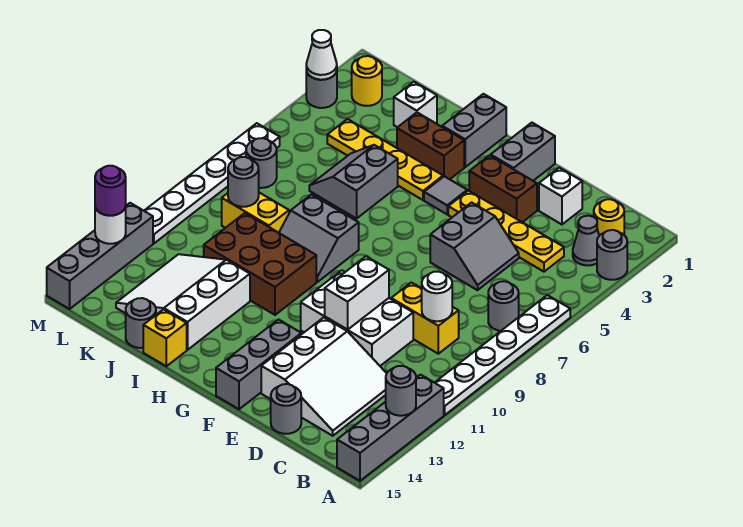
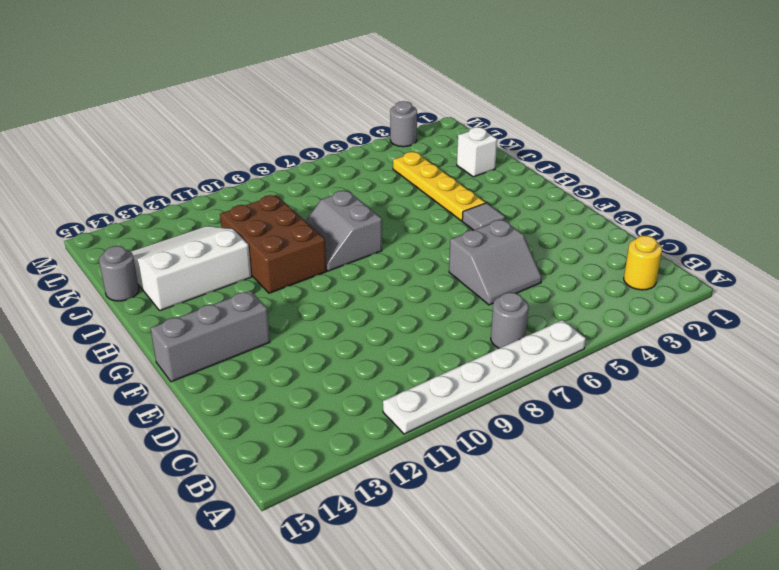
none -> grey round brick A3 level 1
none -> grey brick A12:A15 level 1
none -> grey cone B3 level 1
none -> yellow plate C4:F4 level 1

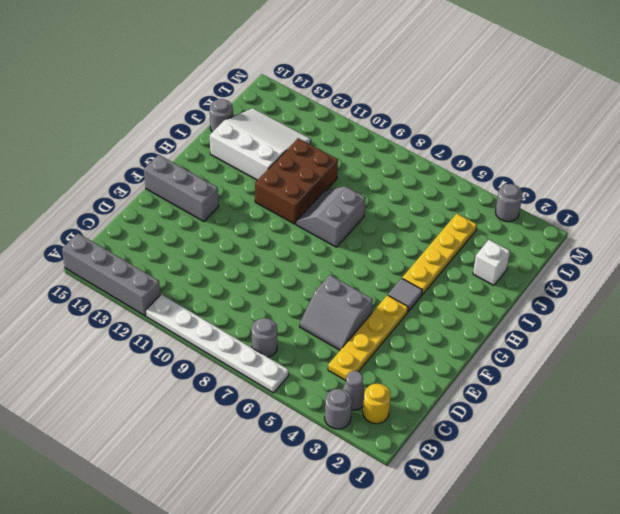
none -> yellow brick C9:D9 level 1
none -> white slope C12:E14 level 1 top E
none -> white brick D2 level 1
none -> white brick D10:F11 level 1

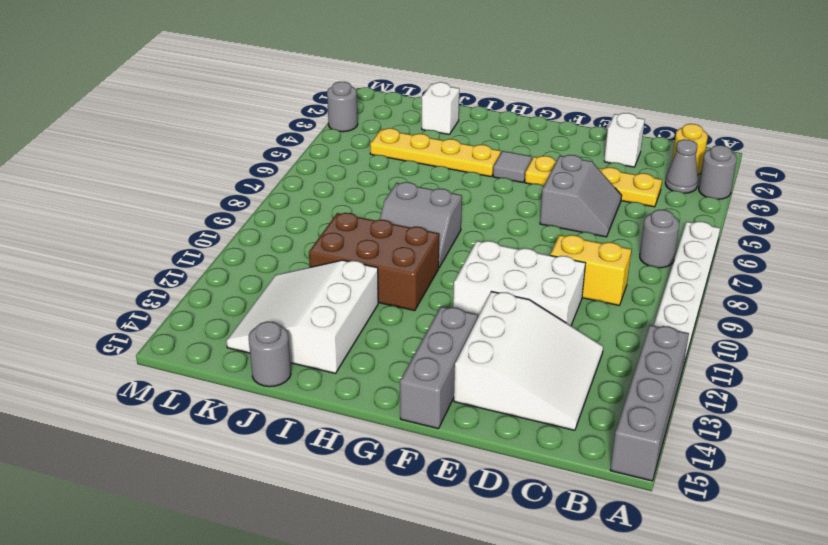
none -> grey round brick D15 level 1
none -> brown brick E3:F3 level 1
none -> grey brick F1:F2 level 1
none -> grey brick H1:H2 level 1

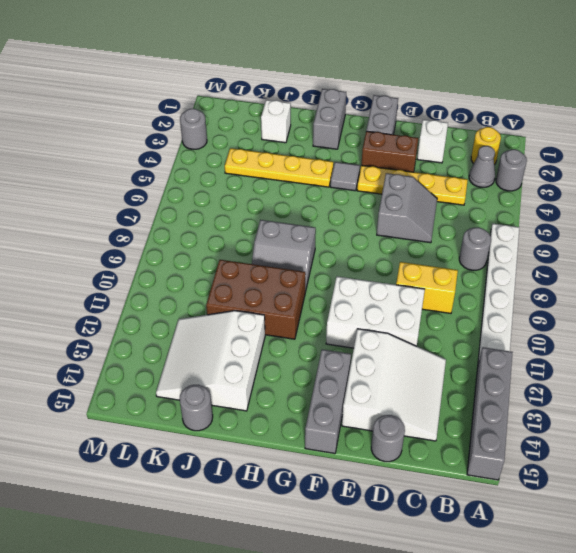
none -> brown brick H3:I3 level 1
none -> grey slope I5:J6 level 1 top I
none -> yellow brick I15 level 1
none -> yellow brick J9:K9 level 1

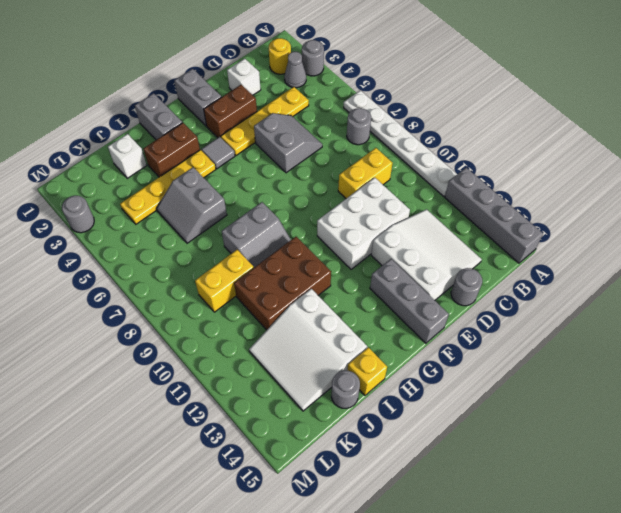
none -> yellow round brick L2 level 1
none -> grey round brick L7 level 1
none -> white plate M6:M11 level 1
none -> grey brick M12:M15 level 1

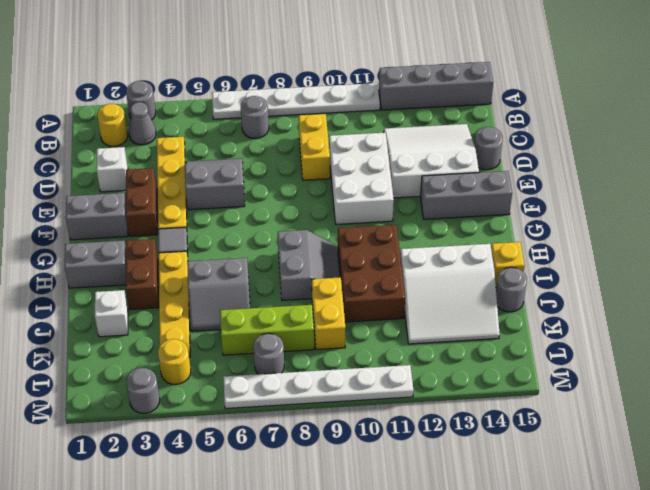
lime brick K6:K8 level 1 -> none
yellow round brick L4 level 1 -> yellow round brick L2 level 1
none -> grey brick M12:M15 level 1
none -> grey round brick A13 level 2
none -> white round brick C9 level 2
none -> white brick E10:E11 level 2

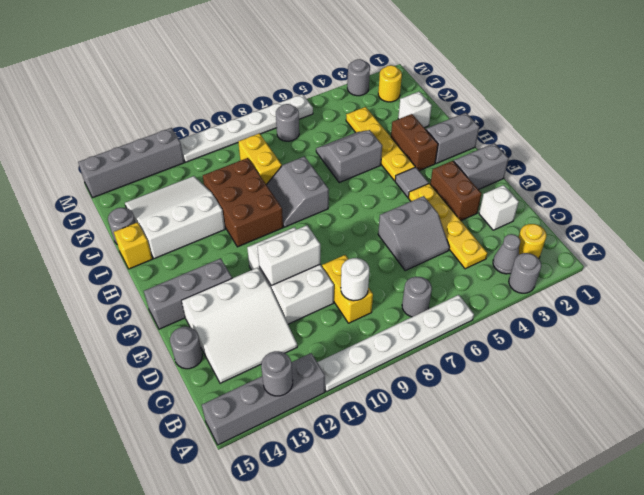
none -> grey round brick K9 level 2
none -> white cone M3 level 2
none -> white round brick M13 level 2
none -> purple round brick M13 level 3

